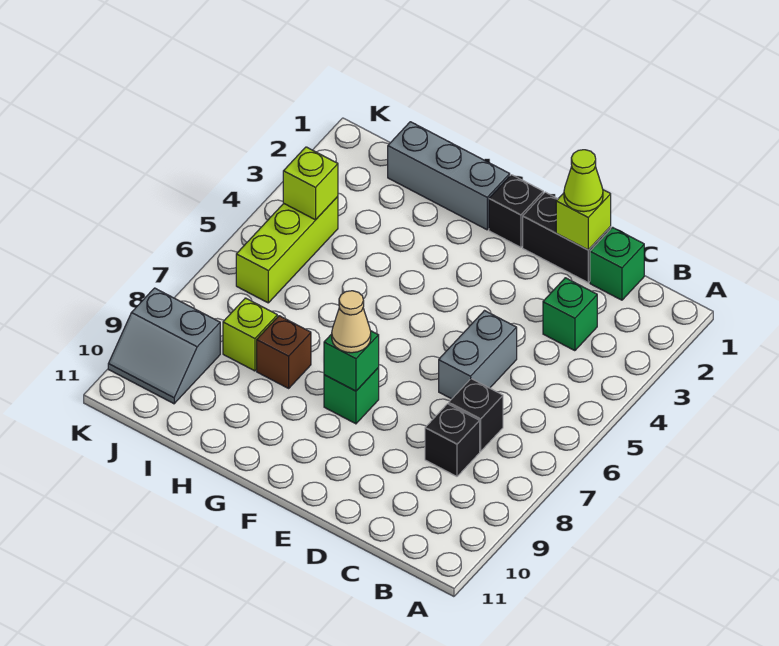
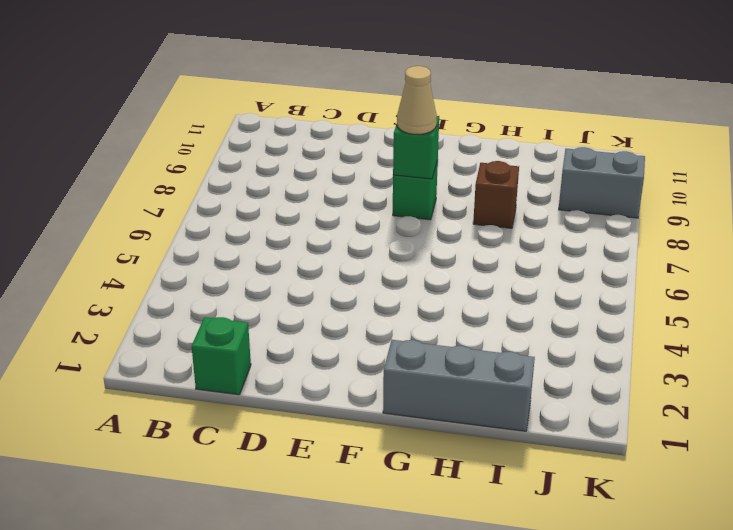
none -> green brick C3 level 1
none -> black brick C7 level 1
none -> black brick C8 level 1

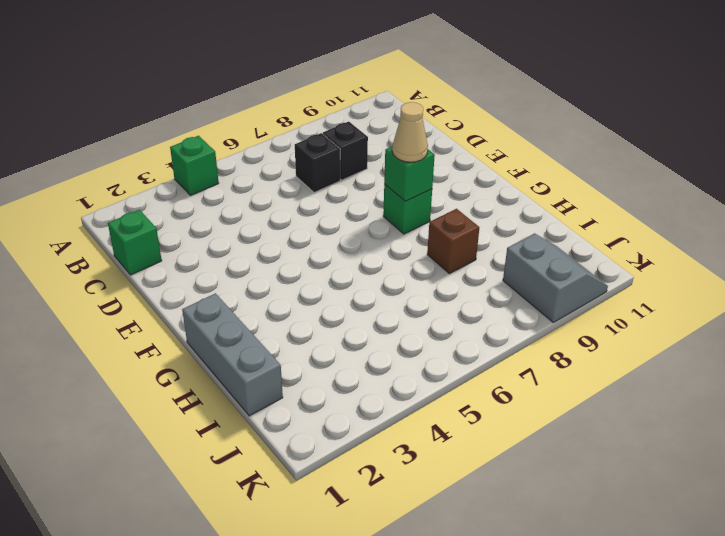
green brick A4 level 1 -> green brick C3 level 1
none -> black brick D1:E1 level 1
none -> grey brick D5:D6 level 1
none -> black brick F1 level 1

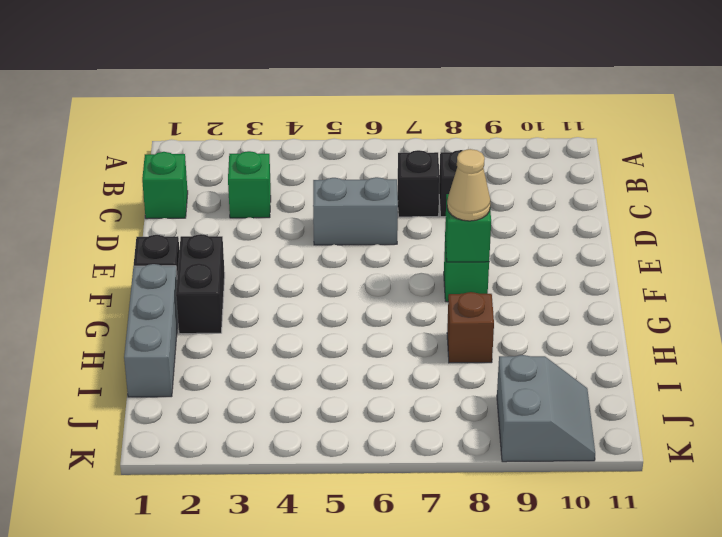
black brick F2:G2 level 1 -> black brick D1:E1 level 1
none -> lime brick I8 level 1
none -> lime brick J4:J6 level 1
none -> lime brick D1 level 2

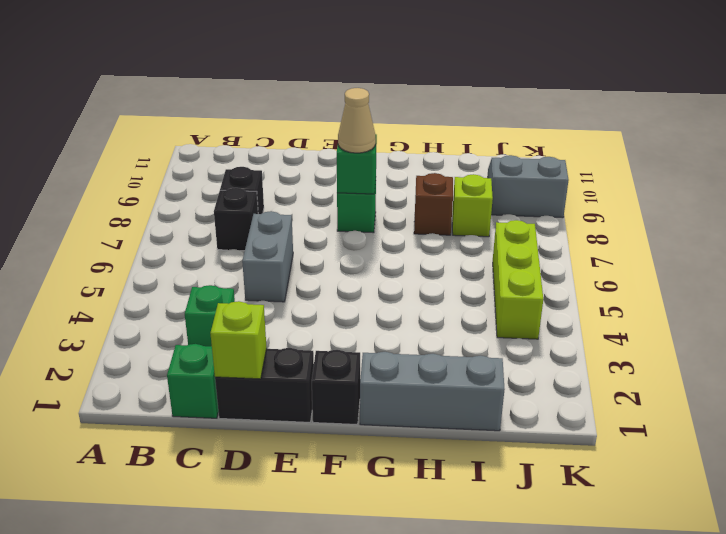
none -> lime brick J4 level 2
none -> lime cone D1 level 3

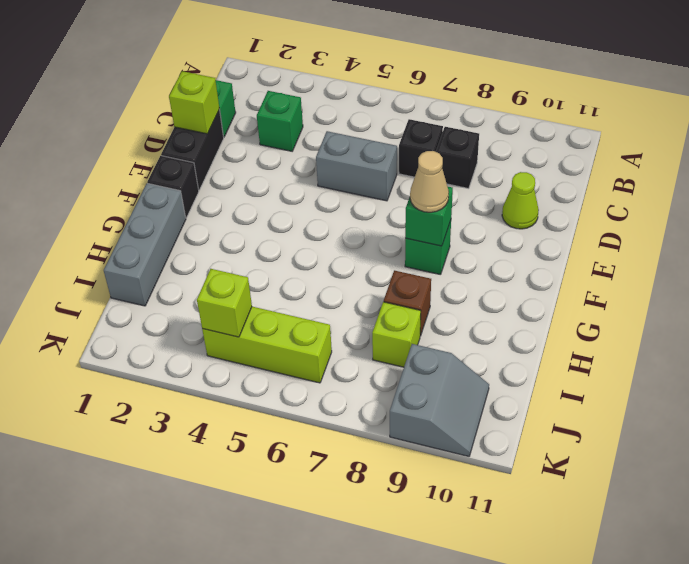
lime cone D10 level 1 -> lime cone D1 level 3

